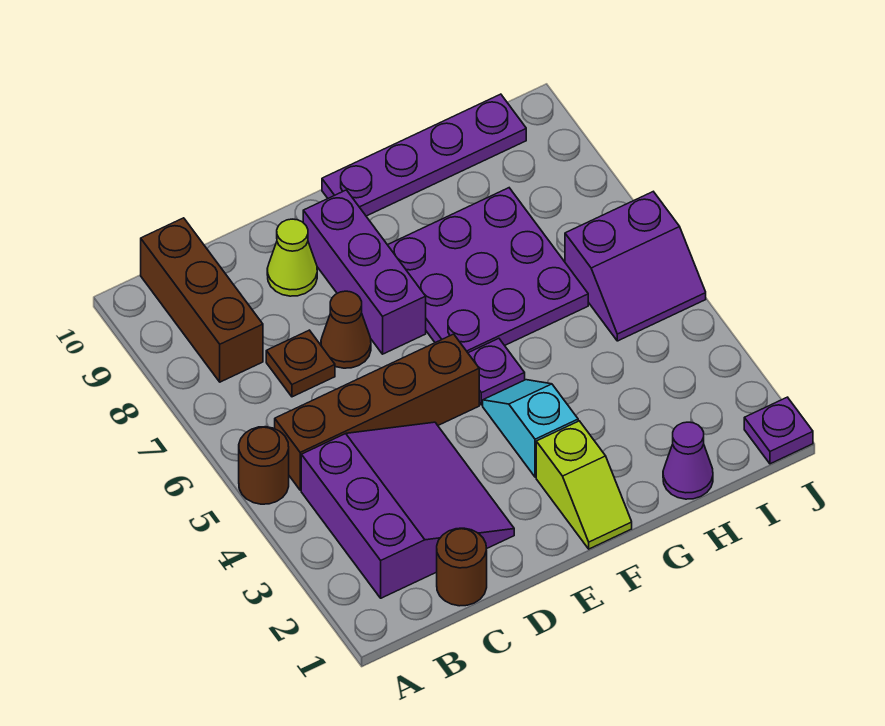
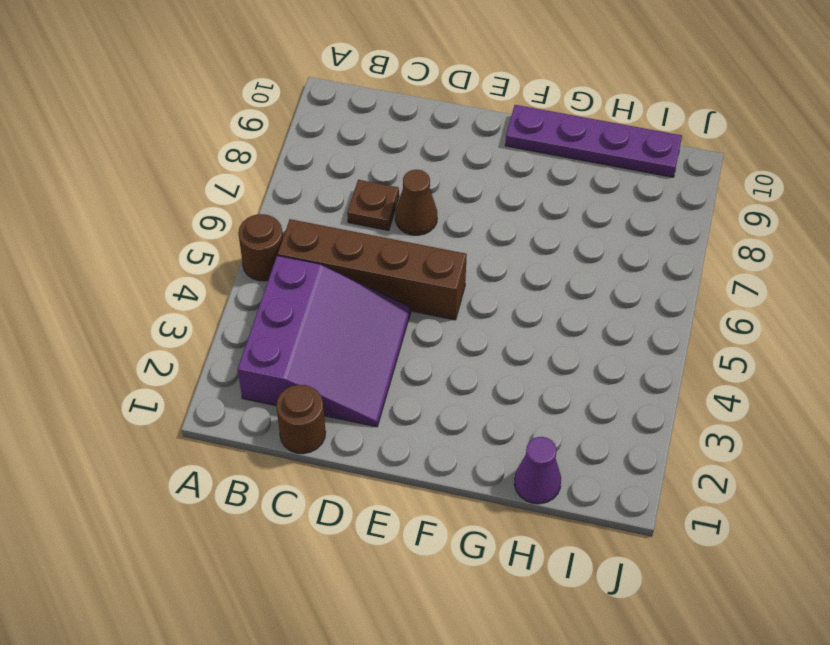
none -> brown brick B8:B10 level 1
none -> lime cone D9 level 1
none -> purple brick E7:E9 level 1

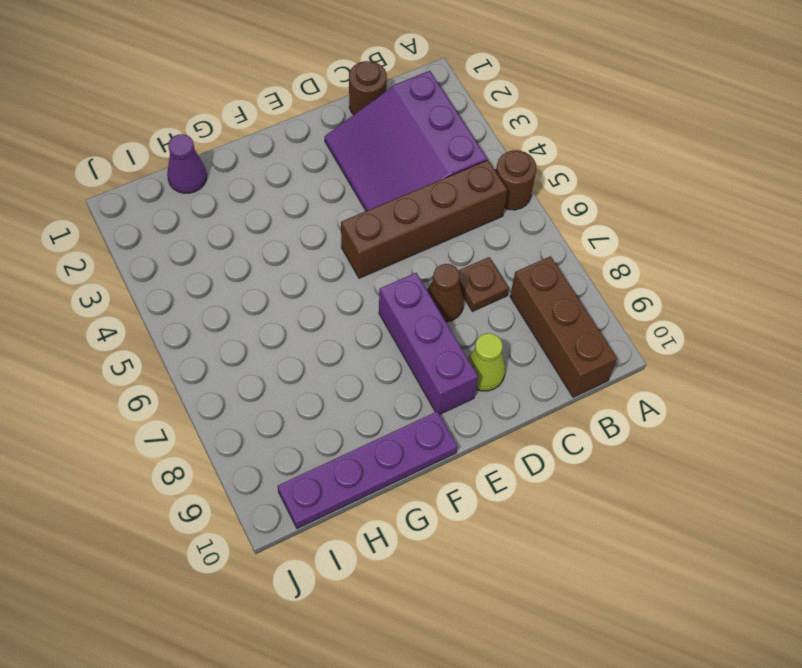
none -> lime slope F1:F2 level 1 top 2
none -> cyan slope F3:F4 level 1 top 3
none -> purple plate F5 level 1

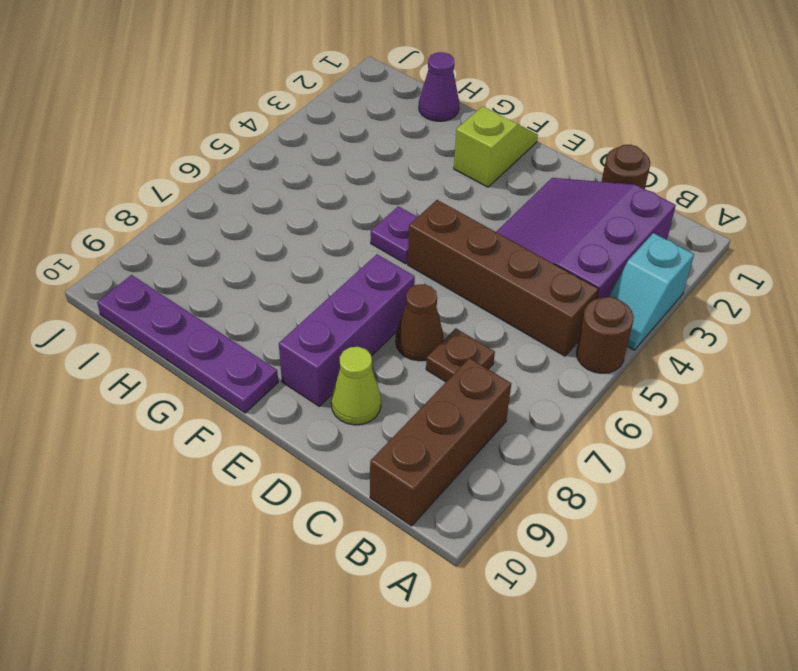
cyan slope A3:A4 level 1 top 3 -> cyan slope F3:F4 level 1 top 3
none -> purple plate F6:H8 level 1
none -> purple slope I5:J6 level 1 top 6
none -> purple plate J1 level 1

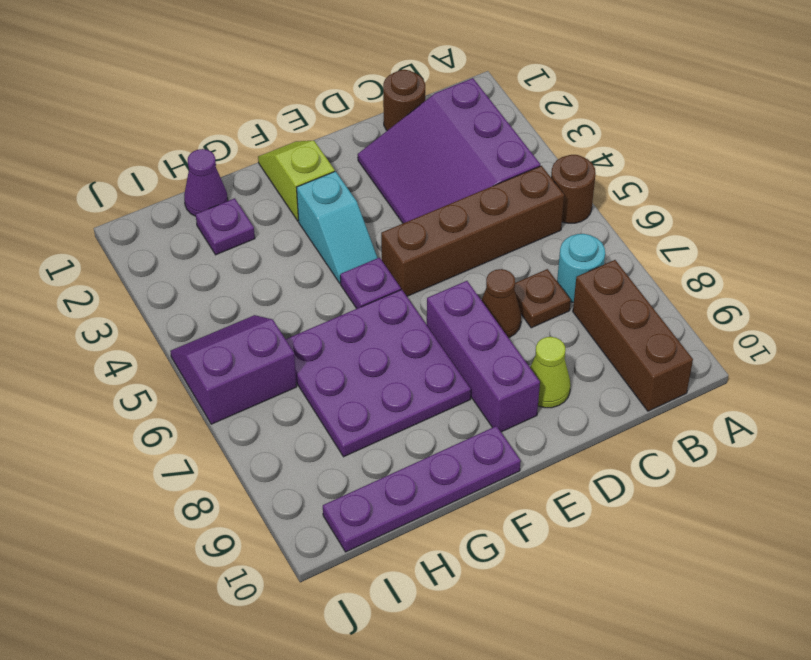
cyan round brick B7 level 1 -> none
purple plate H2 level 1 -> purple plate J1 level 1

